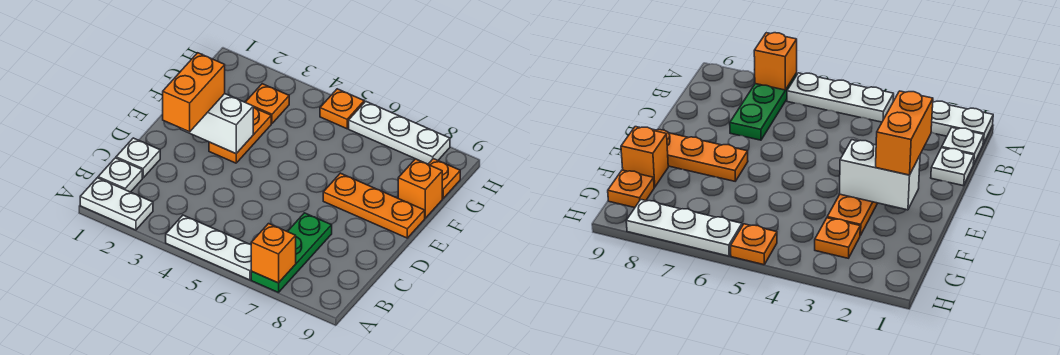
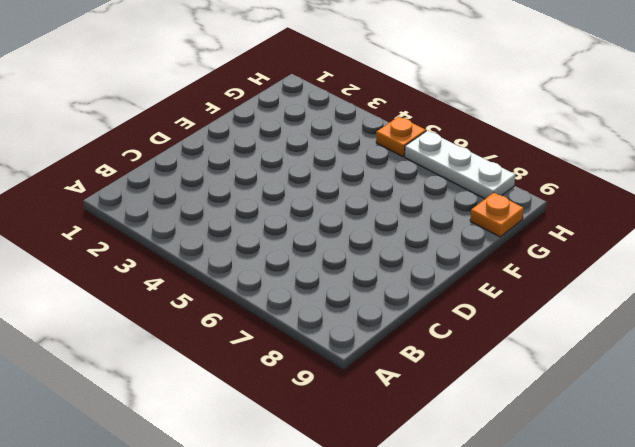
none -> white plate A1:A2 level 1
none -> white plate A4:A6 level 1
none -> green plate A7:C7 level 1

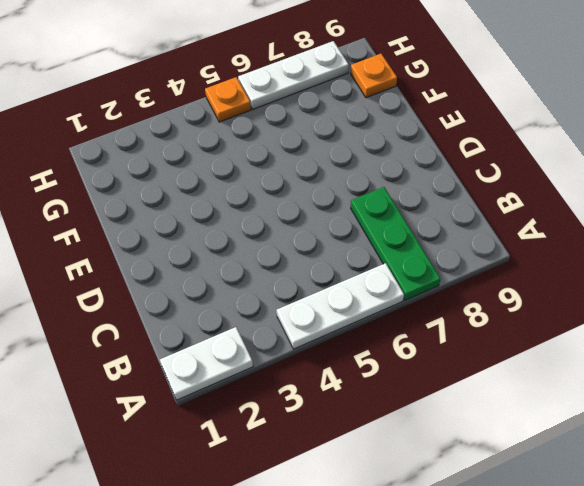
none -> white plate B1 level 1
none -> white plate C1 level 1
none -> orange plate E3:F3 level 1

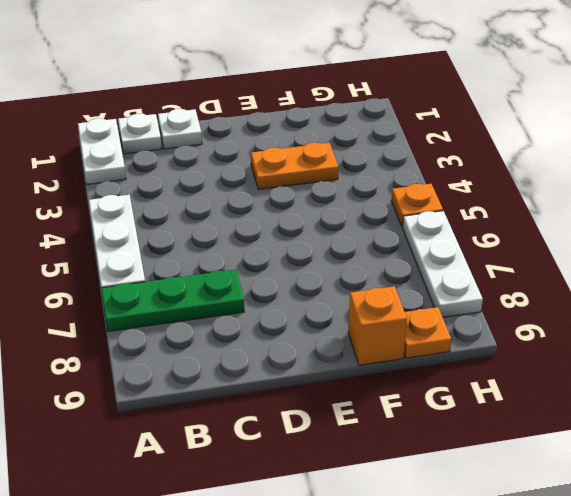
none -> orange plate E7:E9 level 1
none -> orange plate G3 level 1
none -> orange brick A7 level 2

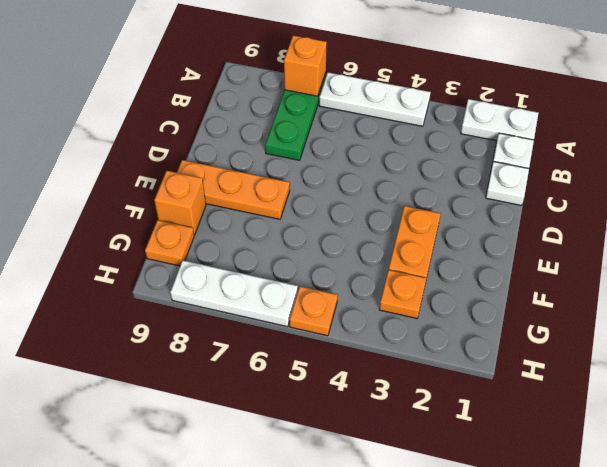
none -> white brick E2:E3 level 2
none -> orange brick D2:E2 level 3

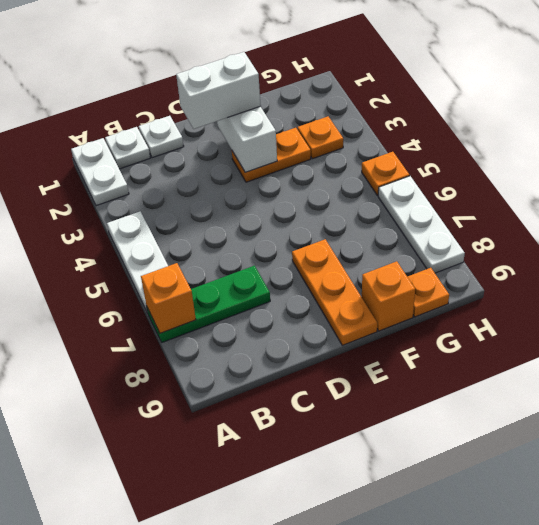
white brick D2:E2 level 3 -> orange brick D2:E2 level 3

